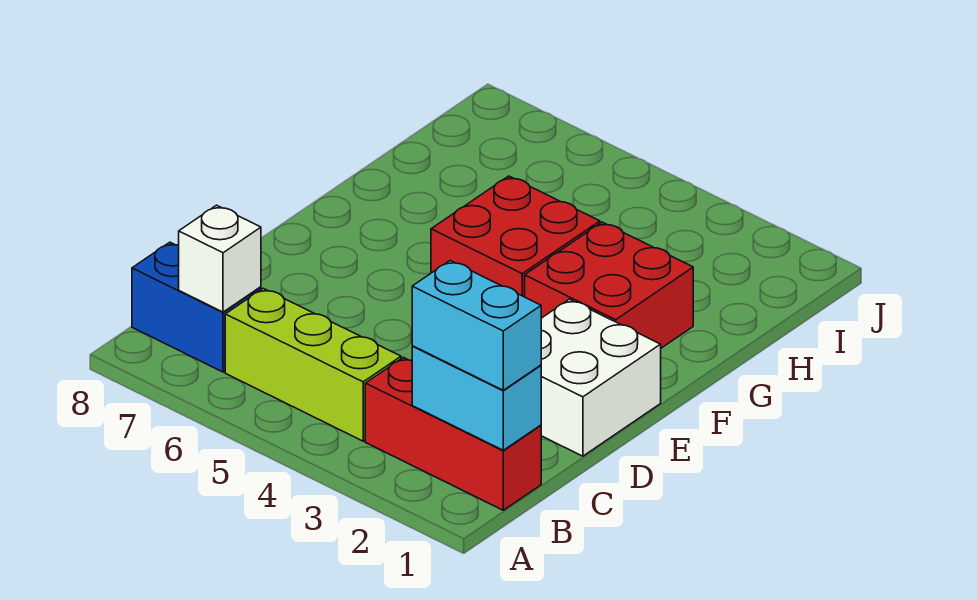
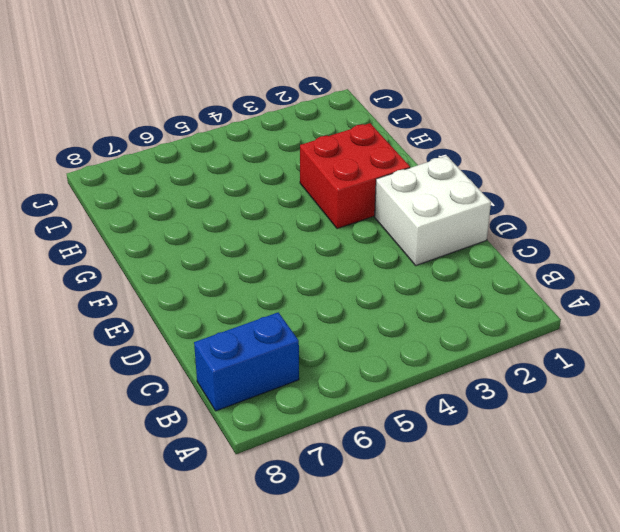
none -> red brick B1:B3 level 1
none -> lime brick B4:B6 level 1

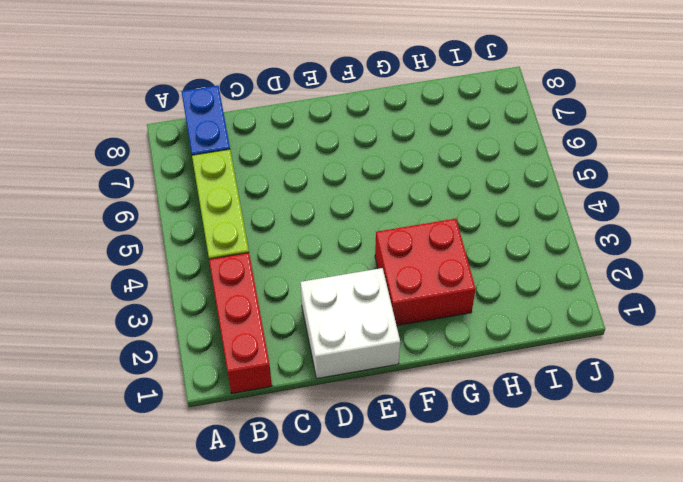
none -> red brick F4:G5 level 1
none -> cyan brick B1:B2 level 2

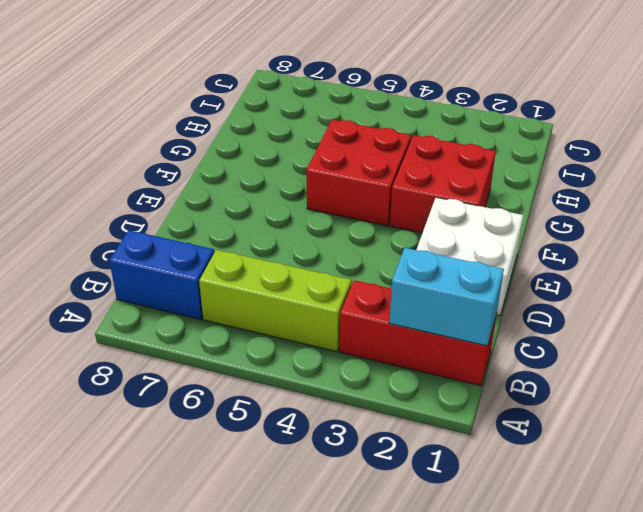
none -> white brick B7 level 2
none -> cyan brick B1:B2 level 3

